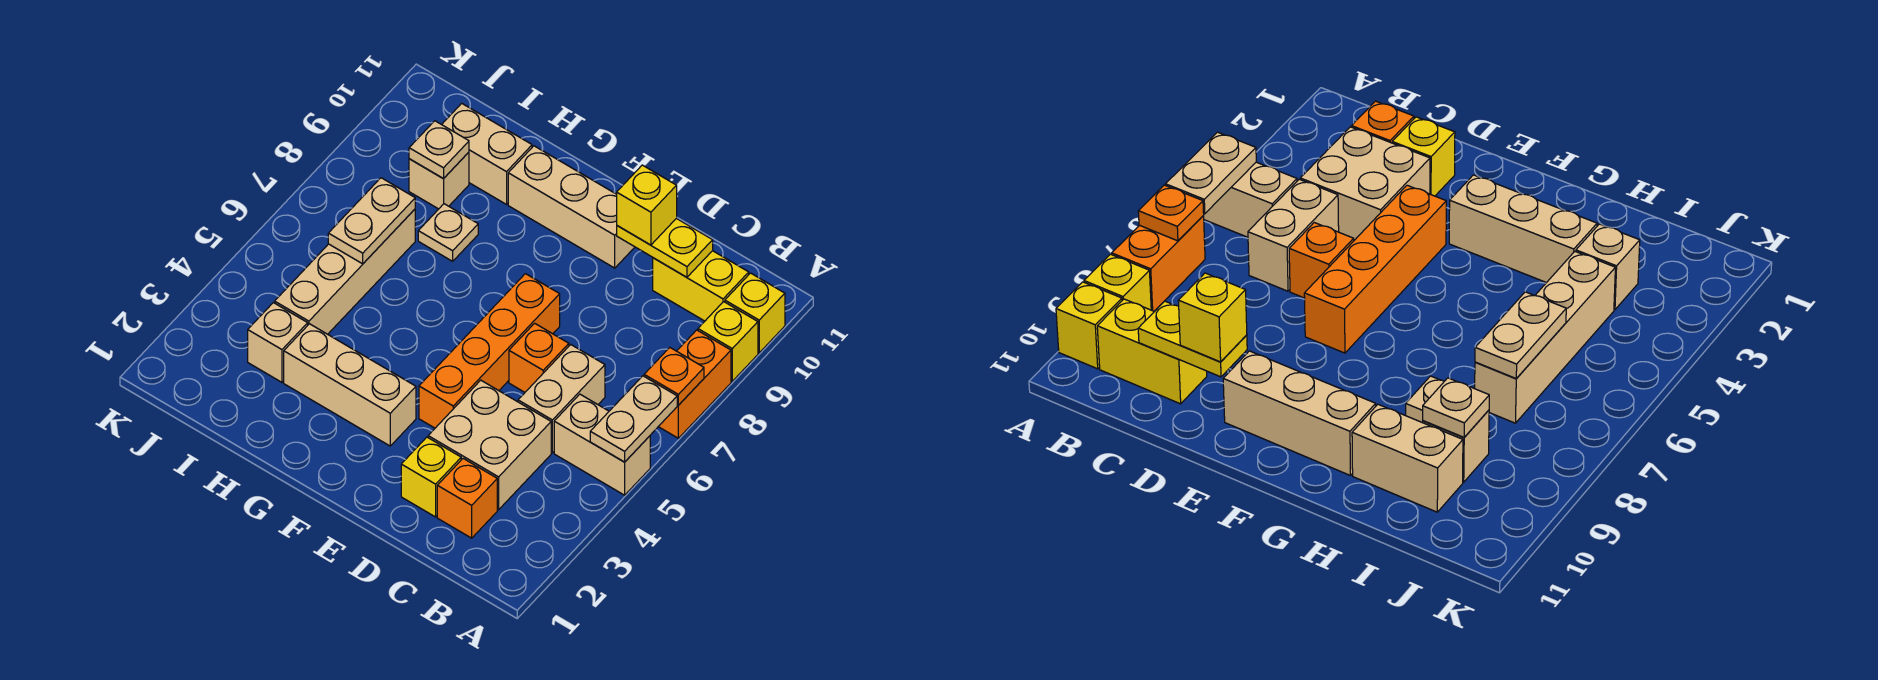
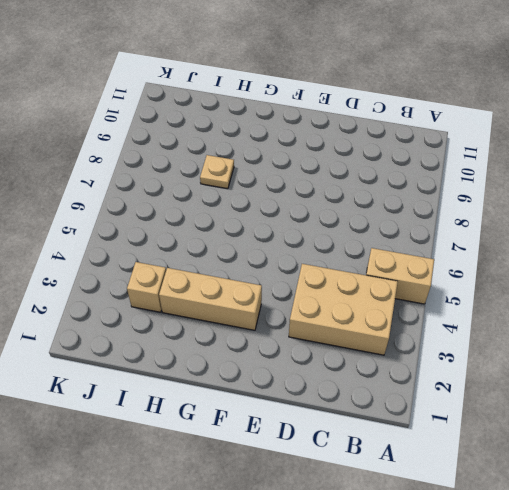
tan brick B3:D4 level 1 -> tan brick C3:D4 level 1
none -> orange brick A7:A8 level 1
none -> yellow brick A9 level 1
none -> yellow brick A10 level 1

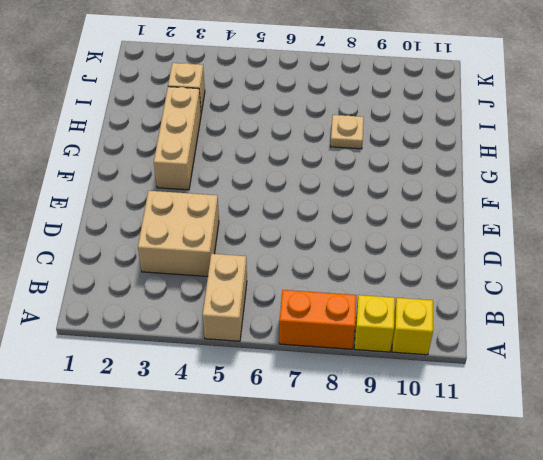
none -> yellow brick B10:C10 level 1
none -> orange brick C2 level 1
none -> tan brick C5:C6 level 1

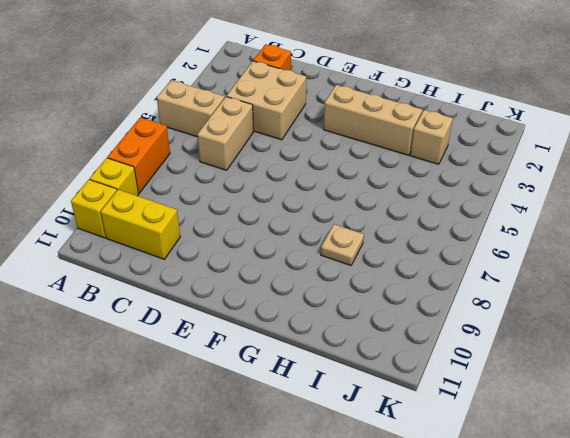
none -> yellow brick D2 level 1
none -> orange brick D6 level 1
none -> orange brick E4:E7 level 1

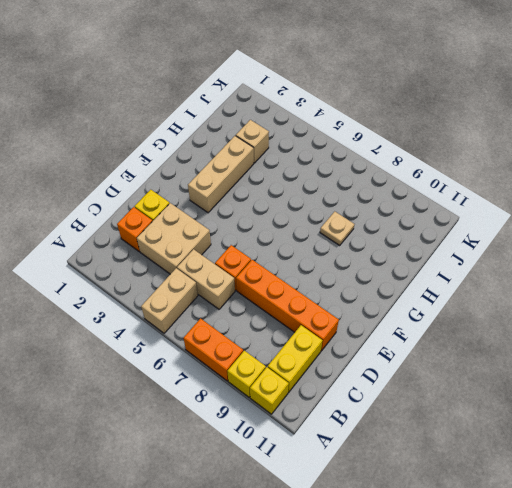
orange brick D7:D10 level 1 -> orange brick E4:E7 level 1
none -> tan brick E10:G10 level 1
none -> tan brick H10:I10 level 1
none -> tan brick I4:I7 level 1

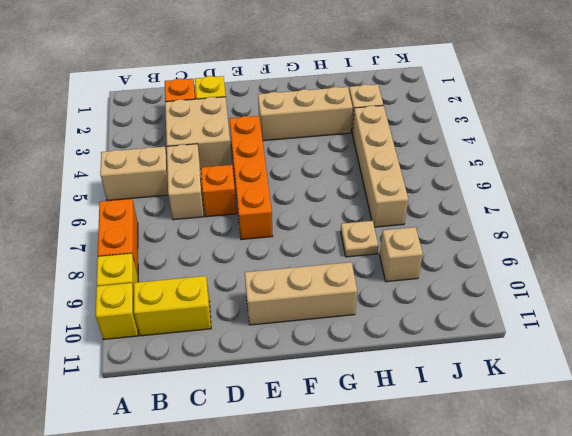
none -> tan brick H10:I10 level 1
none -> tan plate A5:A6 level 2
none -> orange plate A7 level 2

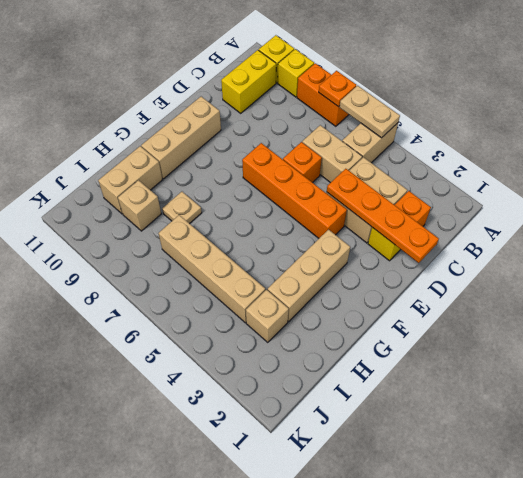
orange plate D1:D4 level 2 -> none
none -> yellow plate C10:D10 level 2
none -> tan plate I6:I7 level 2
none -> tan plate I9 level 2

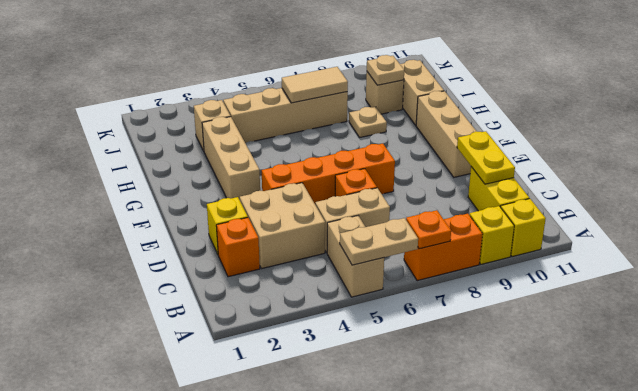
tan tile I6:I7 level 2 -> tan plate I6:I7 level 2
none -> yellow brick D10 level 3

